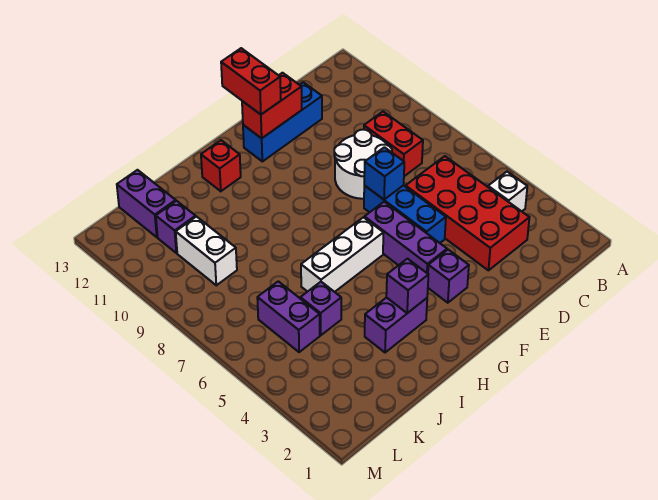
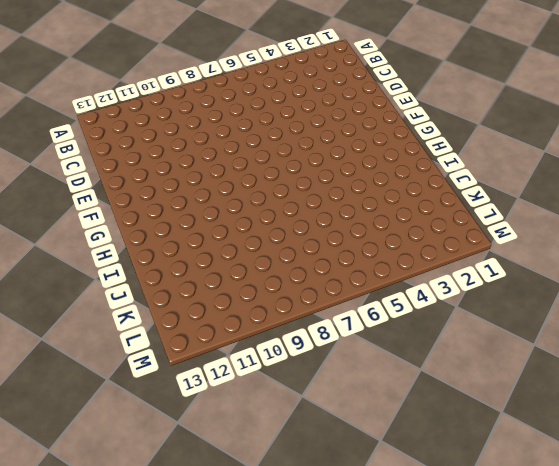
none -> white brick B4 level 1
none -> red brick C3:D6 level 1
none -> red brick C8:C9 level 1

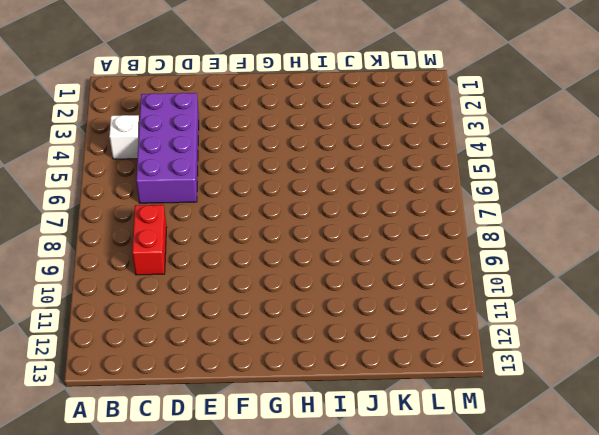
purple brick C3:D6 level 1 -> red brick C3:D6 level 1
none -> white round brick D8:E9 level 1
none -> blue brick D12:F12 level 1
none -> blue brick E5:E7 level 1

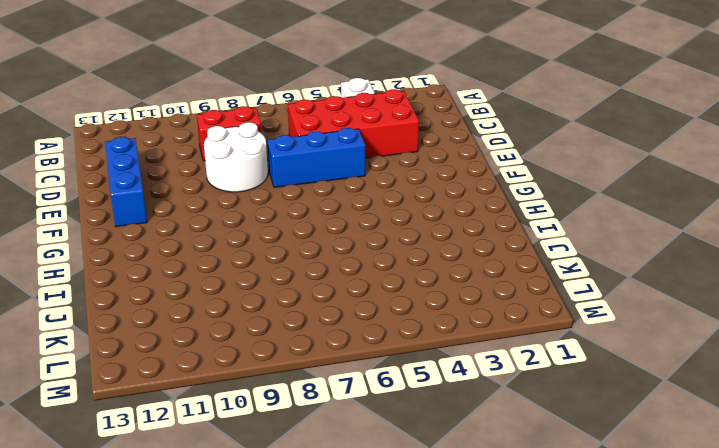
none -> purple brick F3 level 1
none -> purple brick F4:F6 level 1
none -> white brick G6:I6 level 1

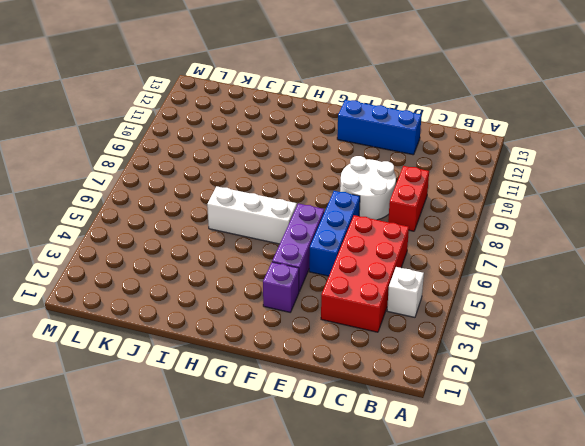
none -> purple brick H3:I3 level 1
none -> red brick H12 level 1
none -> purple brick J5 level 1

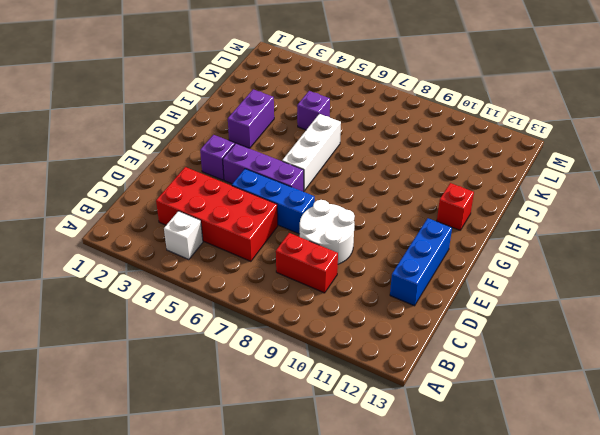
none -> purple brick K5:K6 level 1
none -> white brick K9:K10 level 1
none -> purple brick K11 level 1

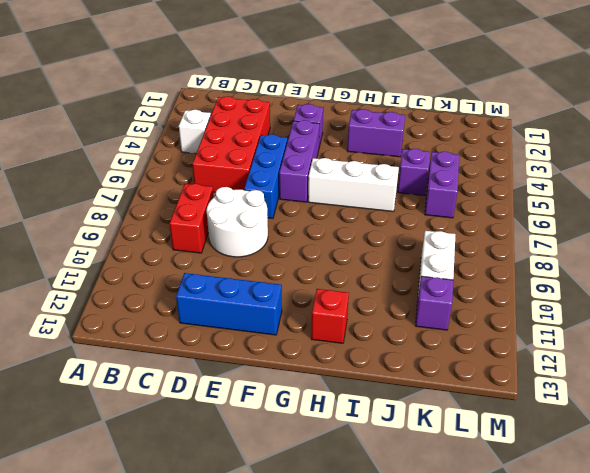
none -> purple brick K12:K13 level 1
none -> blue brick E7 level 2
none -> red brick E12:F12 level 2

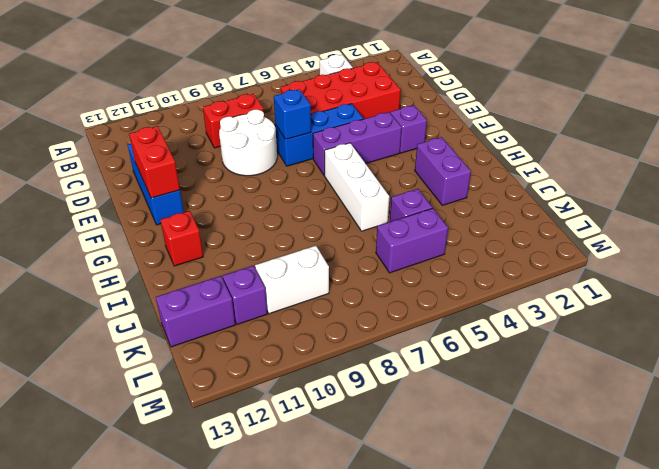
none -> purple brick H3 level 2
none -> red brick F12:F13 level 3

